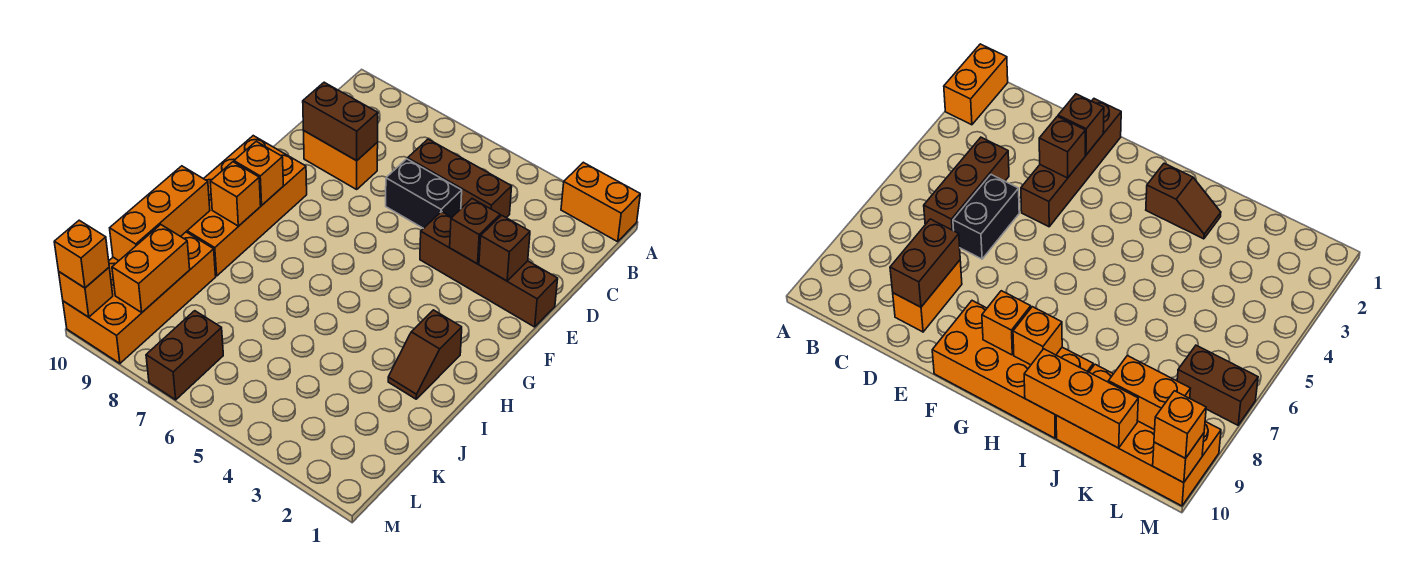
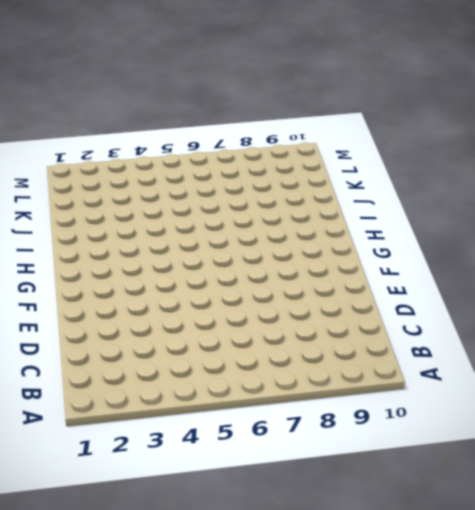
none -> orange brick A1:A2 level 1
none -> brown brick C4:C6 level 1
none -> black brick D5:D6 level 1

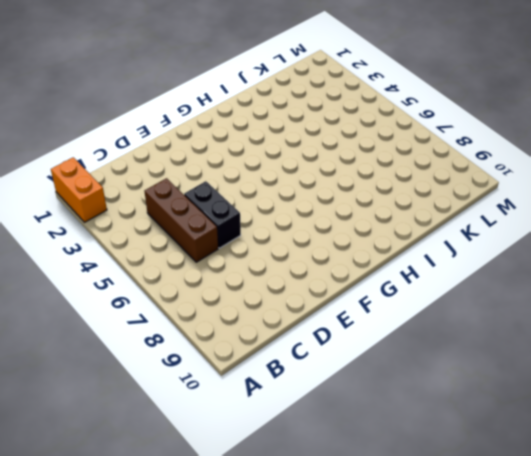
none -> orange brick D8:D9 level 1
none -> brown brick E1:E4 level 1
none -> orange brick F9:I10 level 1

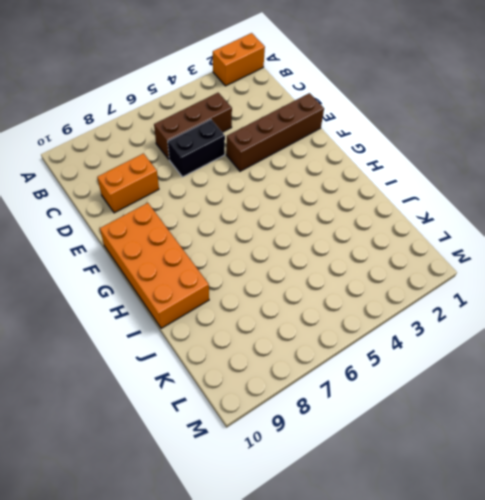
none -> brown slope H2:I2 level 1 top H
none -> orange brick J9:M10 level 1
none -> brown brick L7:M7 level 1

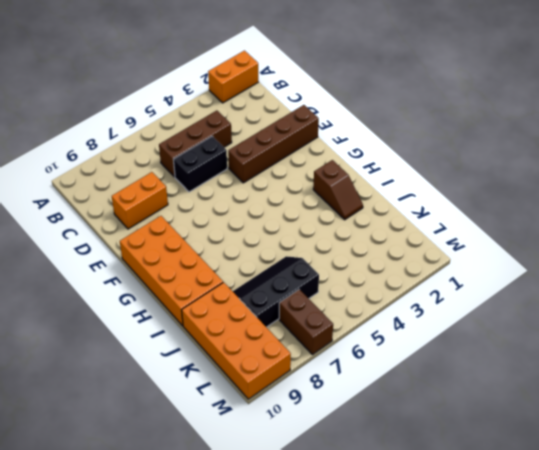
black slope J6:K8 level 1 top K -> none
none -> brown brick D8:D9 level 2
none -> brown brick E2 level 2
none -> brown brick E3 level 2

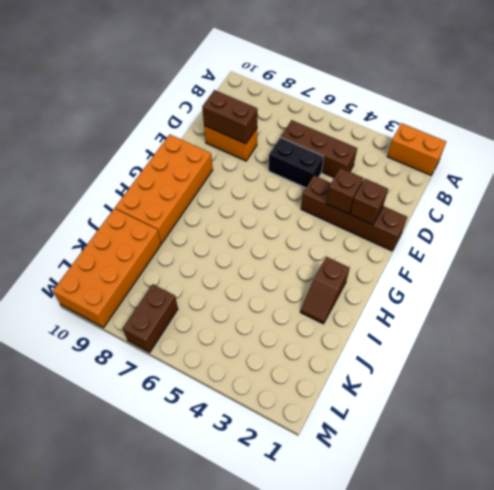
none -> orange brick G9 level 2
none -> orange brick H9 level 2
none -> orange brick I10:K10 level 2

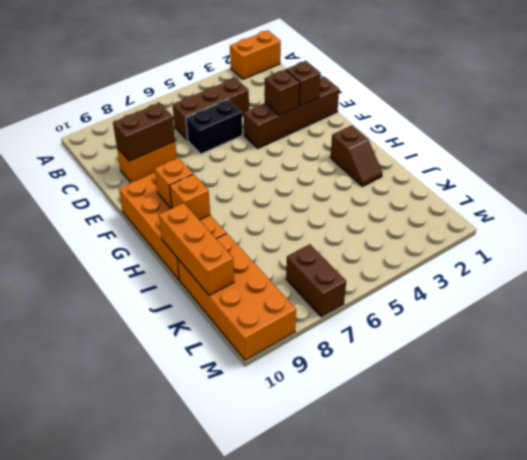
none -> orange brick K9:L9 level 2
none -> orange brick M10 level 2
none -> orange brick M10 level 3

